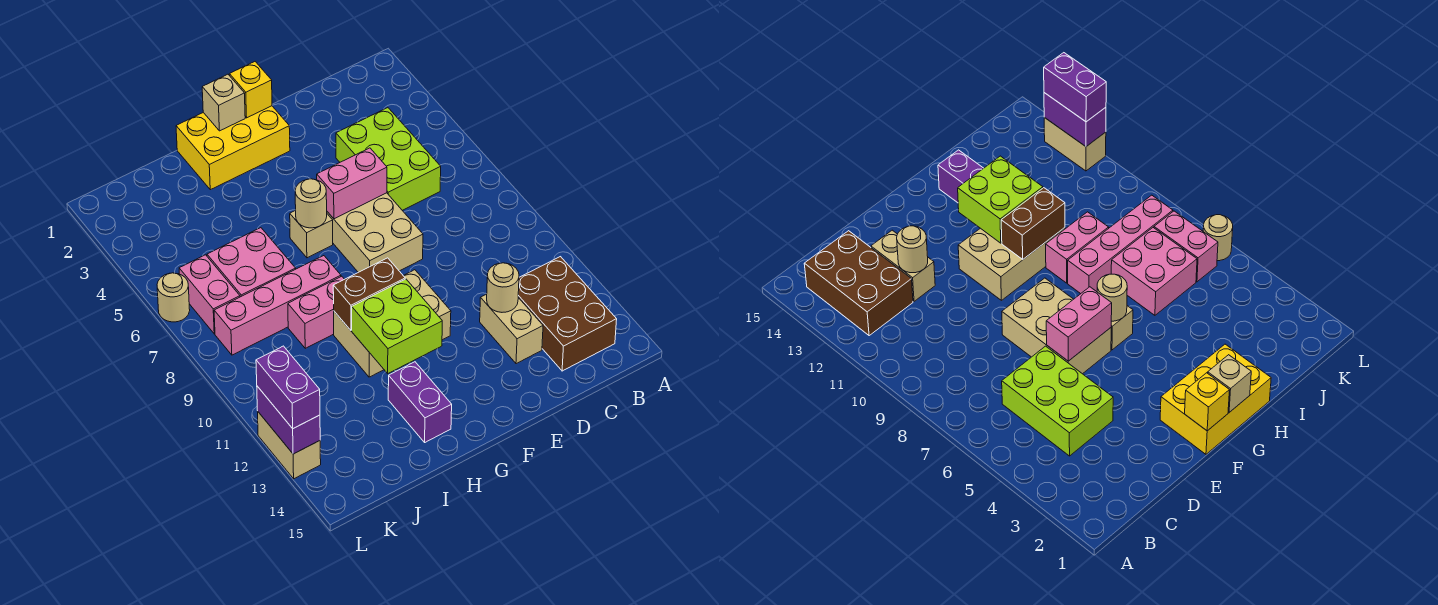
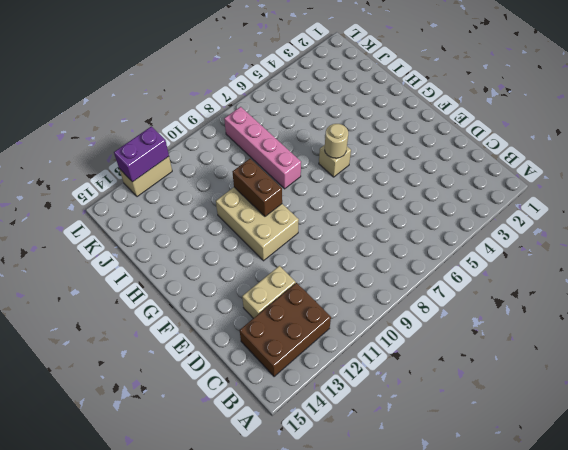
none -> lime brick C4:D6 level 1
none -> tan brick E6:F8 level 1
none -> yellow brick F1:H2 level 1

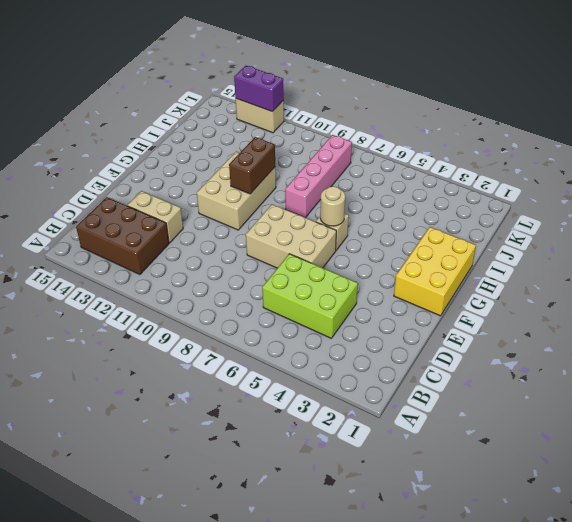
none -> pink brick H9:I9 level 1
none -> purple brick H13:H14 level 1
none -> pink brick I6:J7 level 1

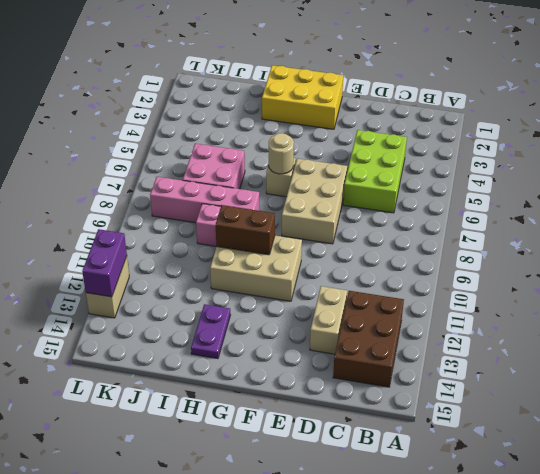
purple plate H13:H14 level 1 -> purple brick H13:H14 level 1
none -> pink brick K6:K7 level 1
none -> tan round brick L6 level 1
none -> tan round brick D12 level 2

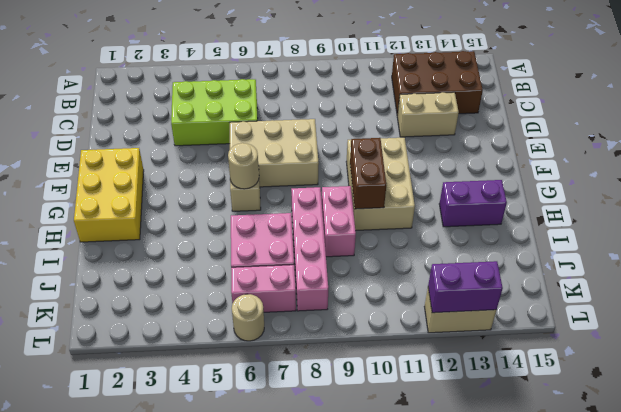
none -> tan round brick D12 level 2
none -> pink brick E6:F6 level 2
none -> yellow brick F1 level 2

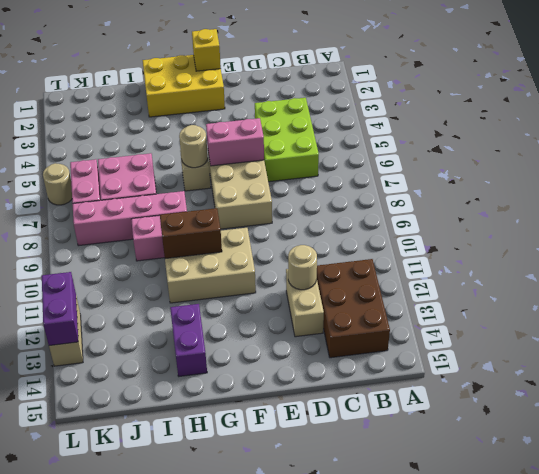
none -> tan brick G1 level 2
none -> lime brick G11:H12 level 2
none -> purple brick L12:L13 level 3

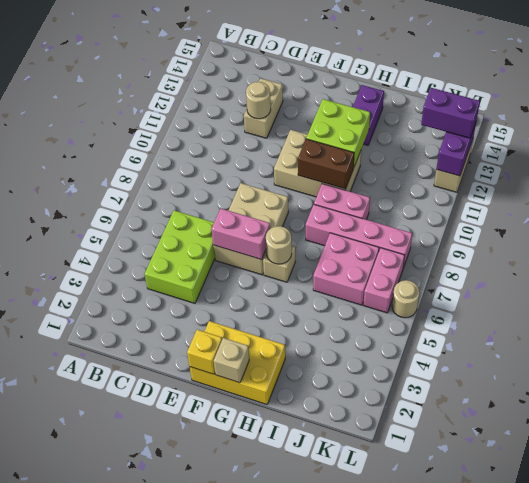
purple brick K13:L13 level 3 -> purple brick L12:L13 level 3
none -> brown brick B12:C14 level 1

